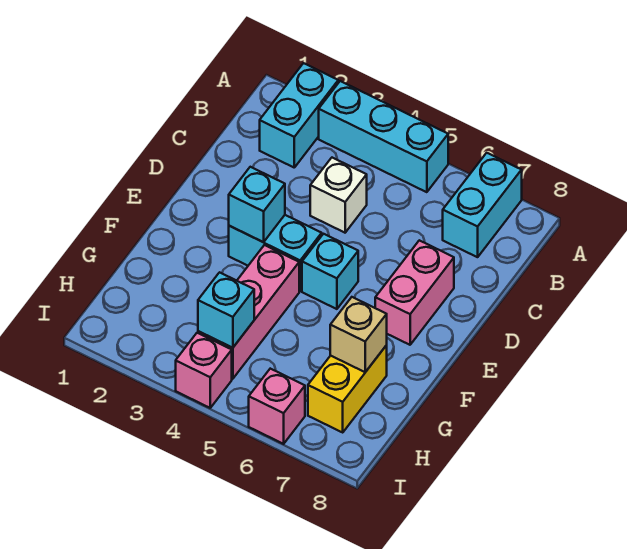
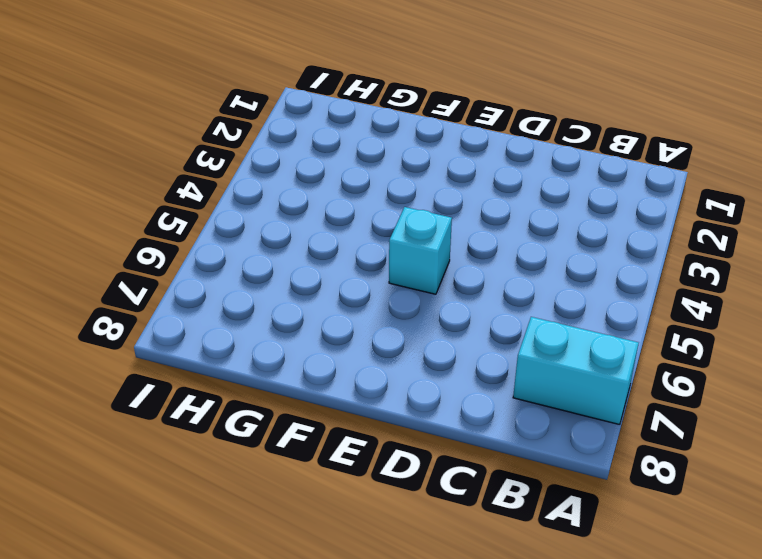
none -> cyan brick A2:B2 level 1
none -> cyan brick A3:A5 level 1
none -> white brick C4 level 1

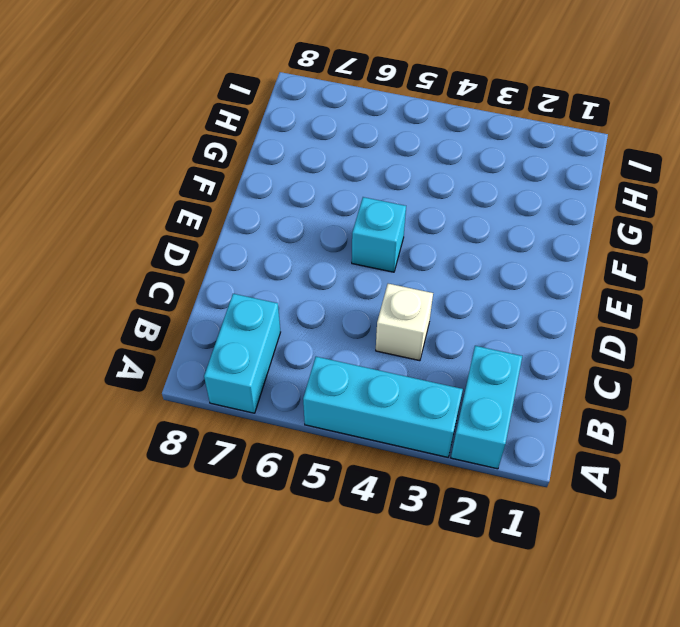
none -> pink brick D7:E7 level 1
none -> cyan brick E3:E4 level 1
none -> pink brick F4:H4 level 1

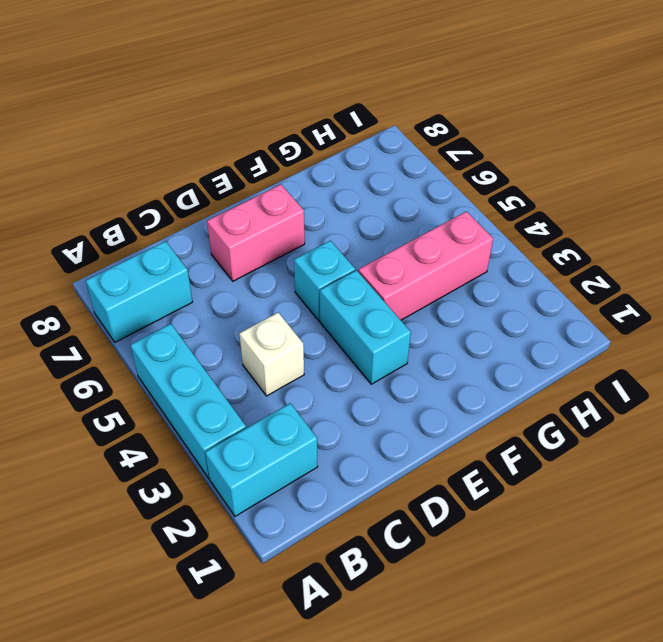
none -> yellow brick G7:H7 level 1
none -> pink brick I4 level 1
none -> pink brick I6 level 1

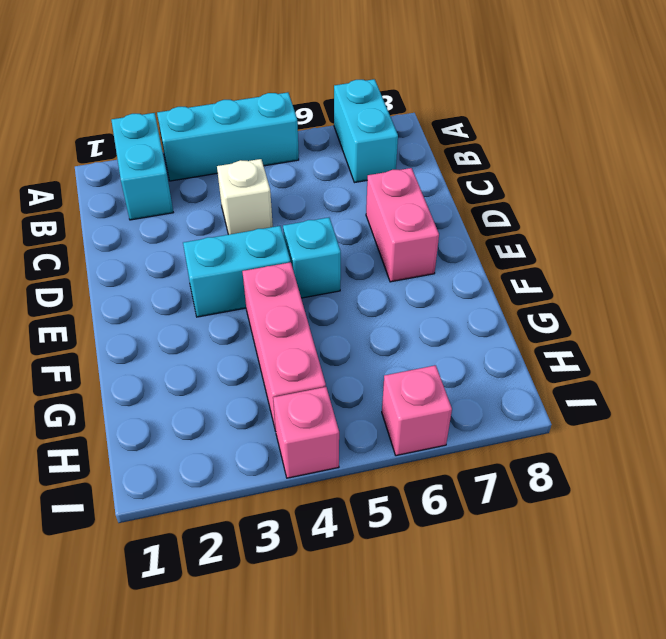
none -> yellow brick G7:H7 level 1
none -> cyan brick E3 level 2
none -> tan brick G7 level 2

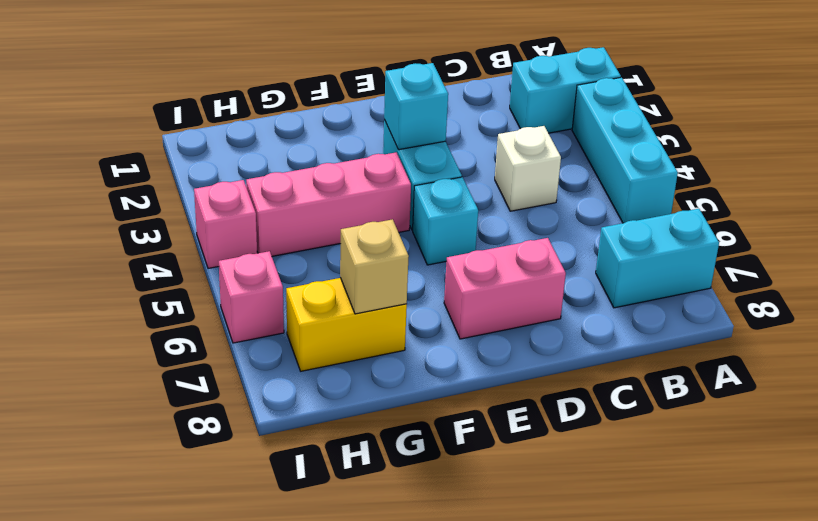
none -> cyan brick H4 level 2

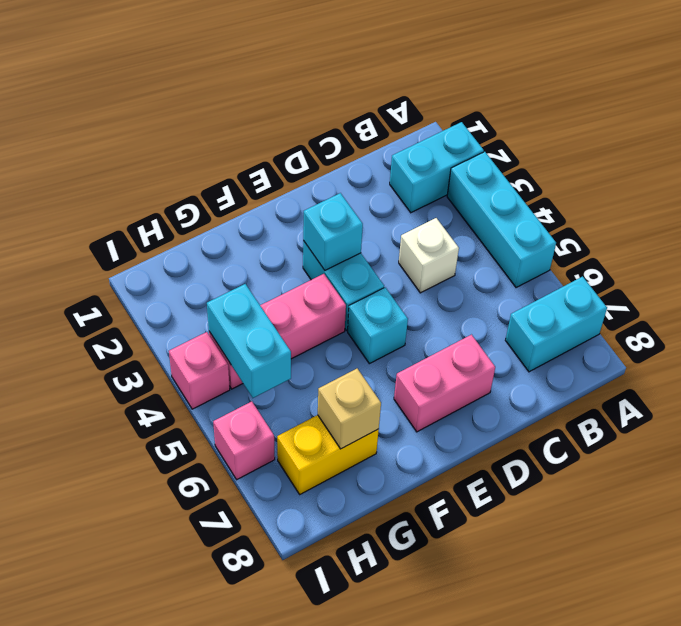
cyan brick H4:H5 level 2 -> cyan brick H4 level 2

